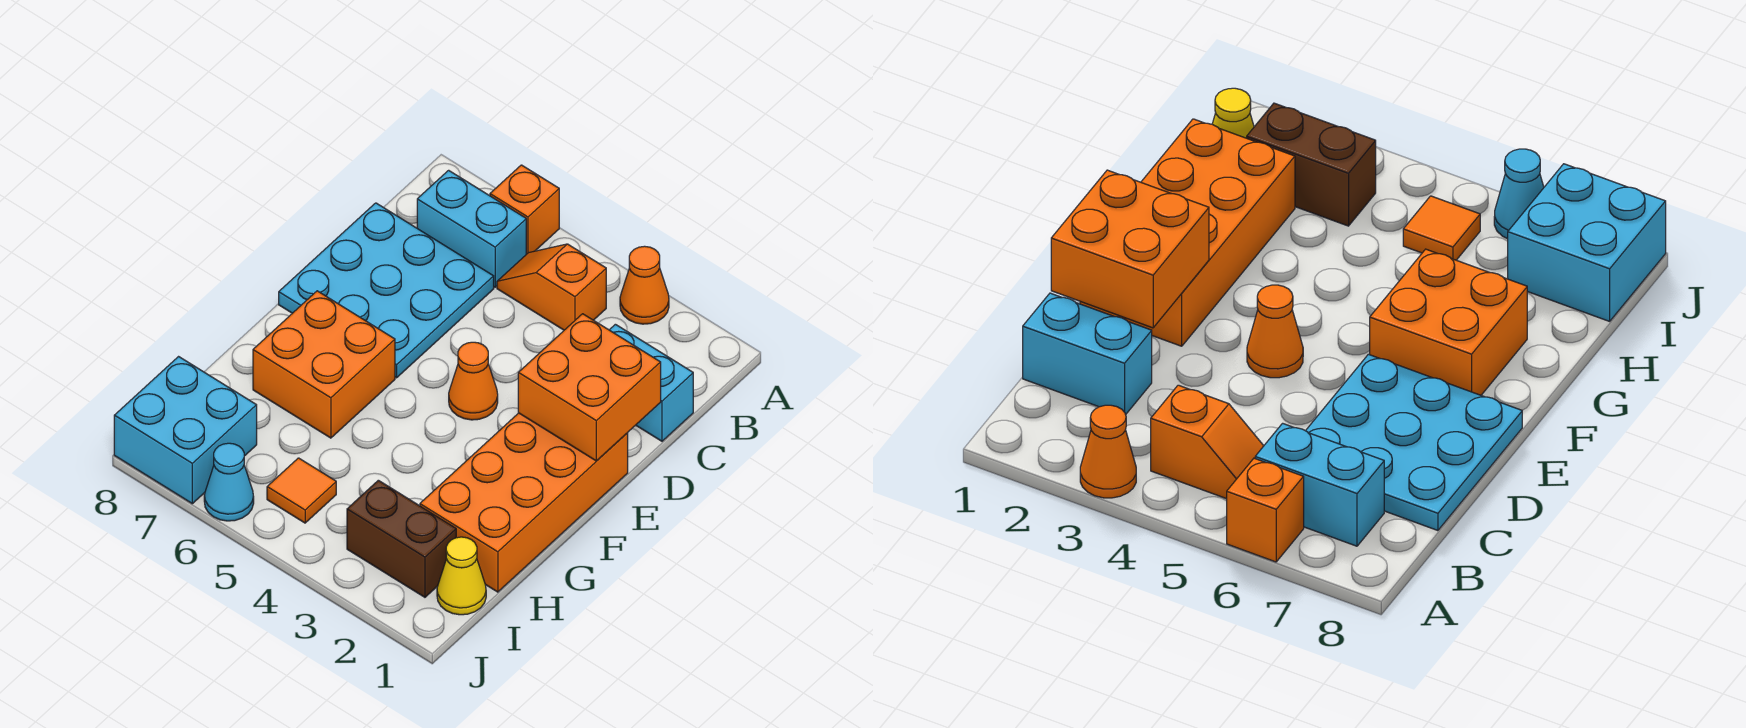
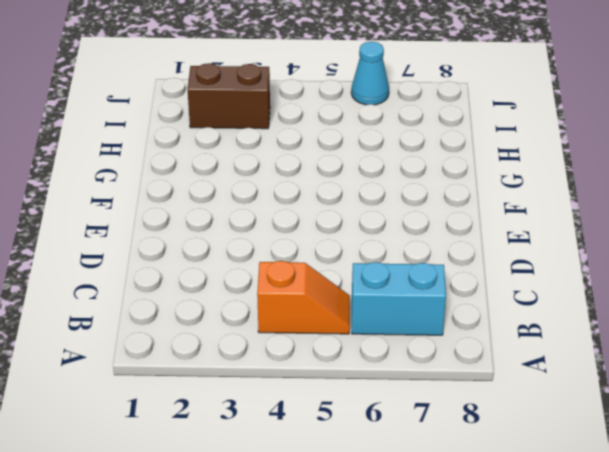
none -> orange cone A3 level 1
none -> orange brick A6 level 1
none -> cyan brick C1:C2 level 1

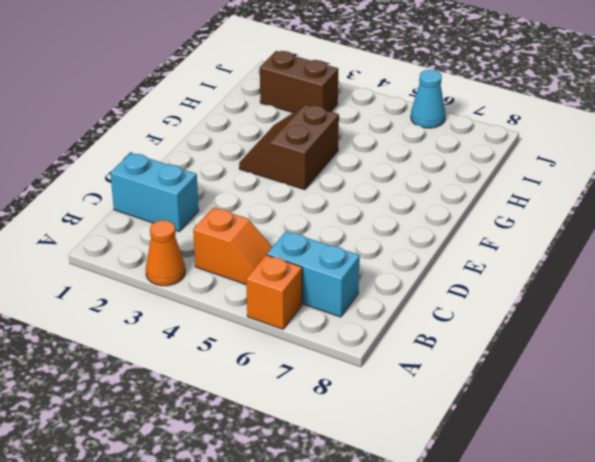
brown slope F3:G4 level 1 top 4 -> none
none -> cyan plate C6:E8 level 1
none -> orange brick E1:H2 level 1
none -> orange cone E4 level 1

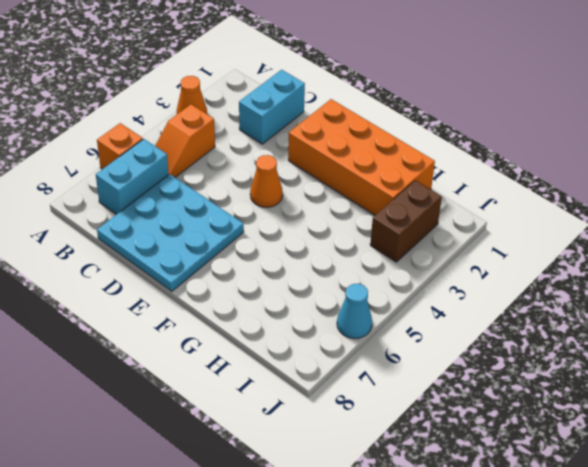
none -> orange brick F6:G7 level 1
none -> yellow cone I1 level 1
none -> orange tile I5 level 1

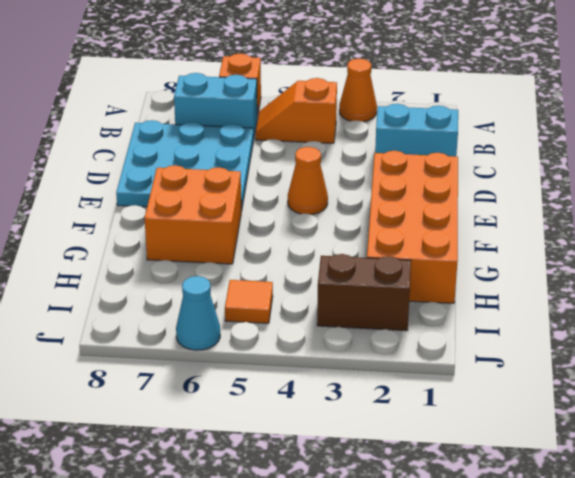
none -> yellow cone I1 level 1
none -> cyan brick I7:J8 level 1
none -> orange brick D1:E2 level 2

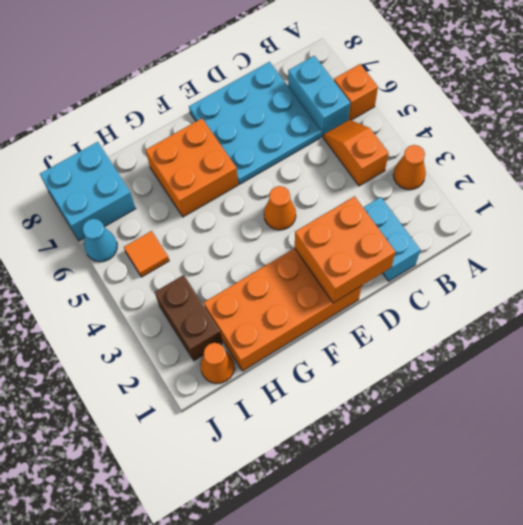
orange cone I1 level 1 -> yellow cone I1 level 1

